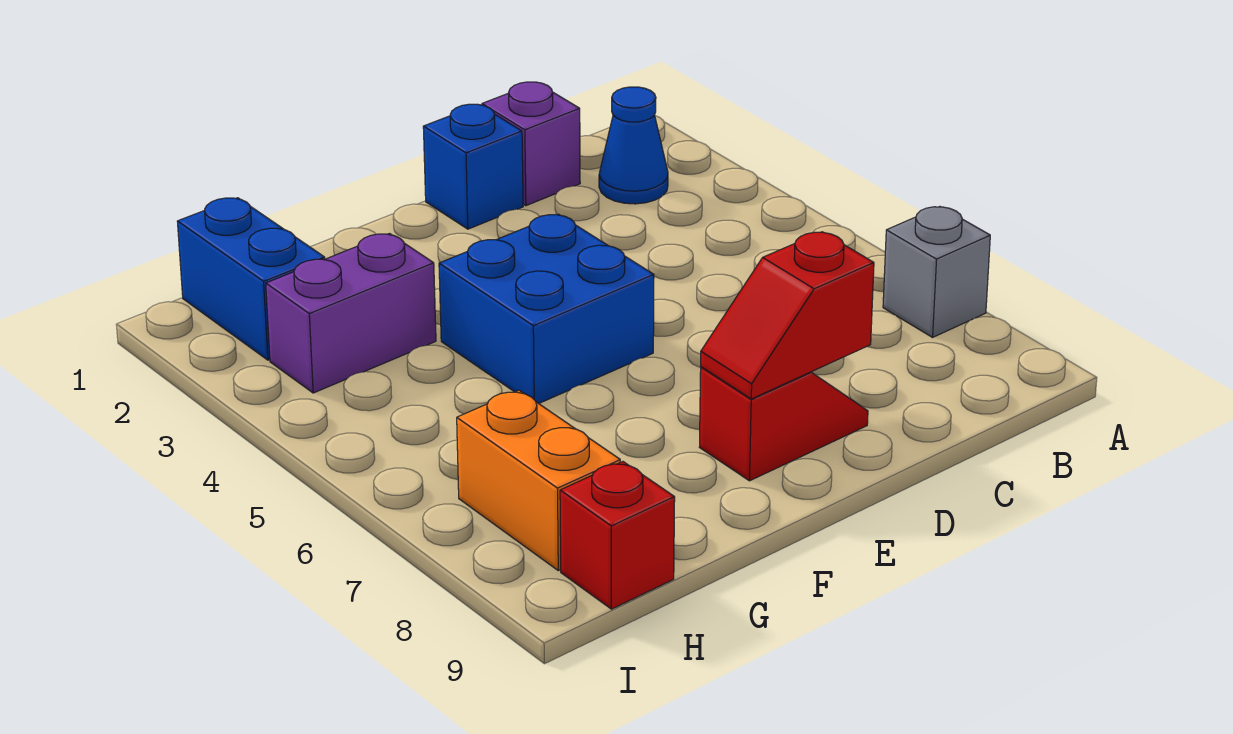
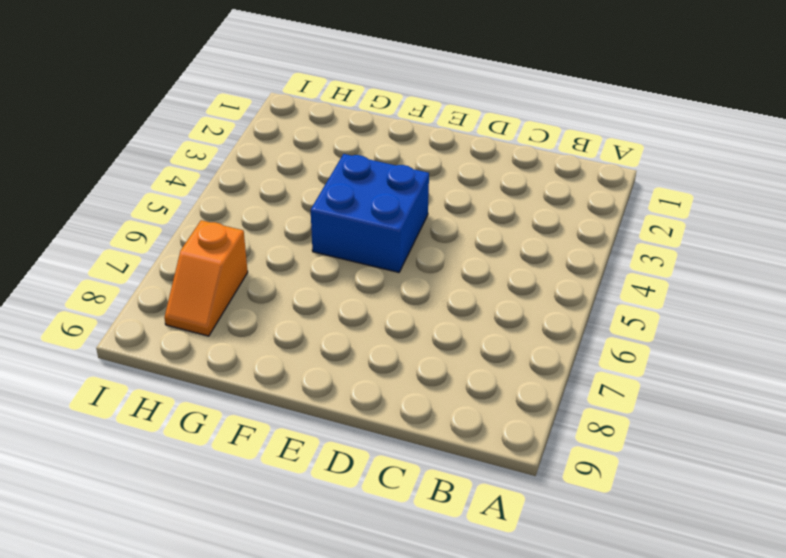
orange slope H7:H8 level 1 top 7 -> orange brick H7:H8 level 1
none -> grey brick A7 level 1
none -> blue cone B2 level 1

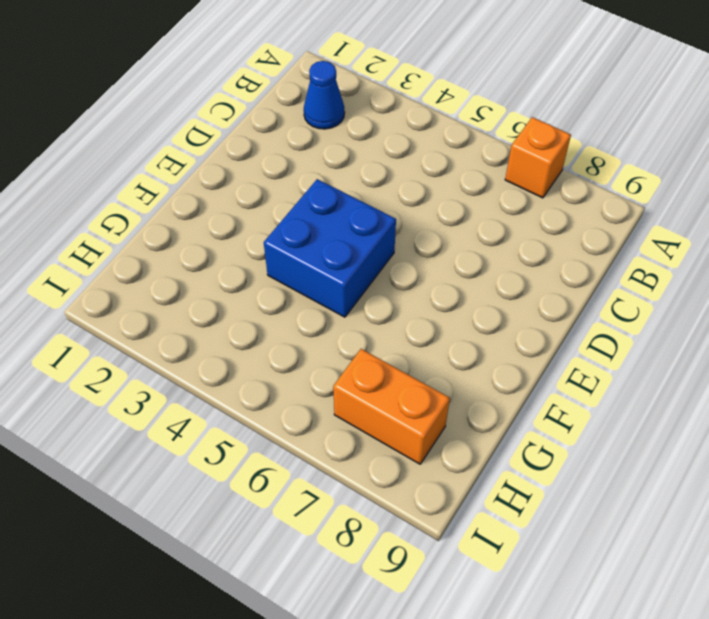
orange brick A7 level 1 -> grey brick A7 level 1
none -> purple brick C1 level 1
none -> blue brick D1 level 1

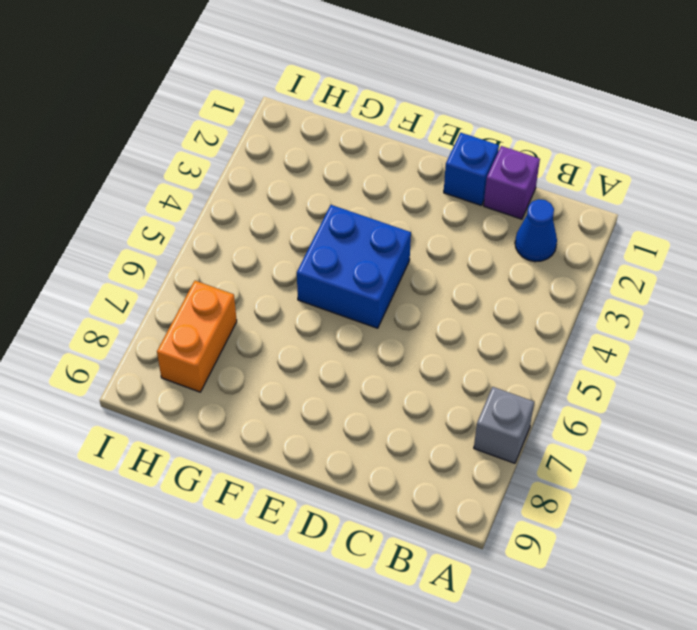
none -> red slope D8:E8 level 1 top E
none -> purple brick G3:H3 level 1

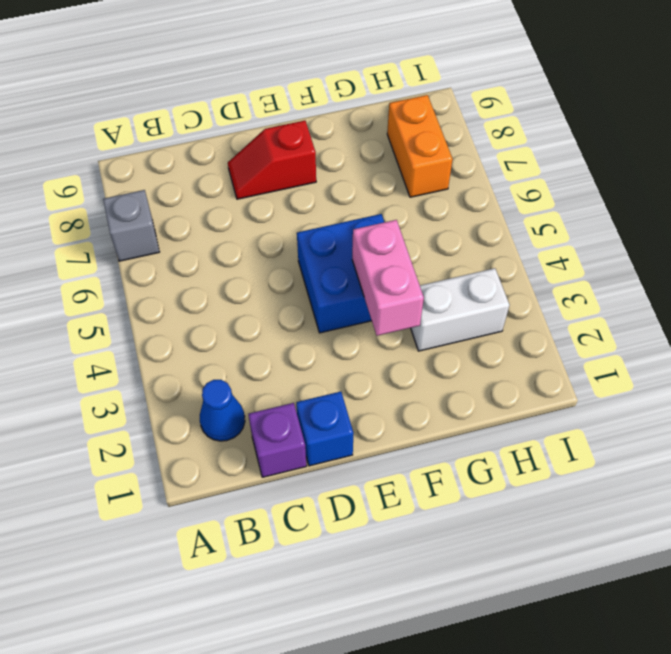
pink brick F3:F4 level 2 -> none
white brick G3:H3 level 1 -> purple brick G3:H3 level 1
none -> blue brick H1:H2 level 1
none -> red brick H9 level 1

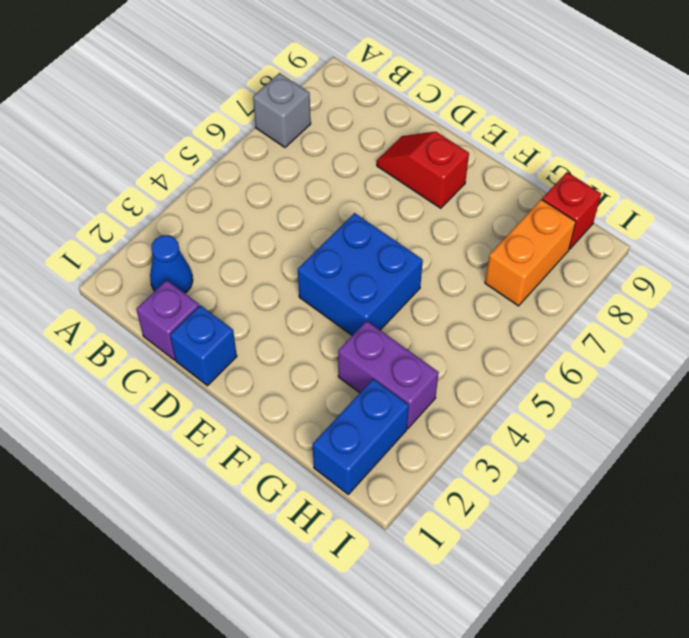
none -> red slope D8:E8 level 2 top D

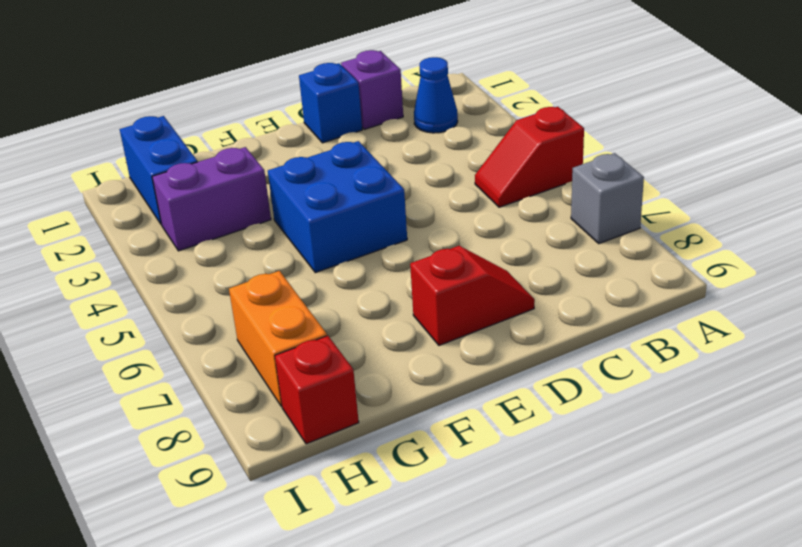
red slope A5:B5 level 1 top A -> red slope D8:E8 level 2 top D

